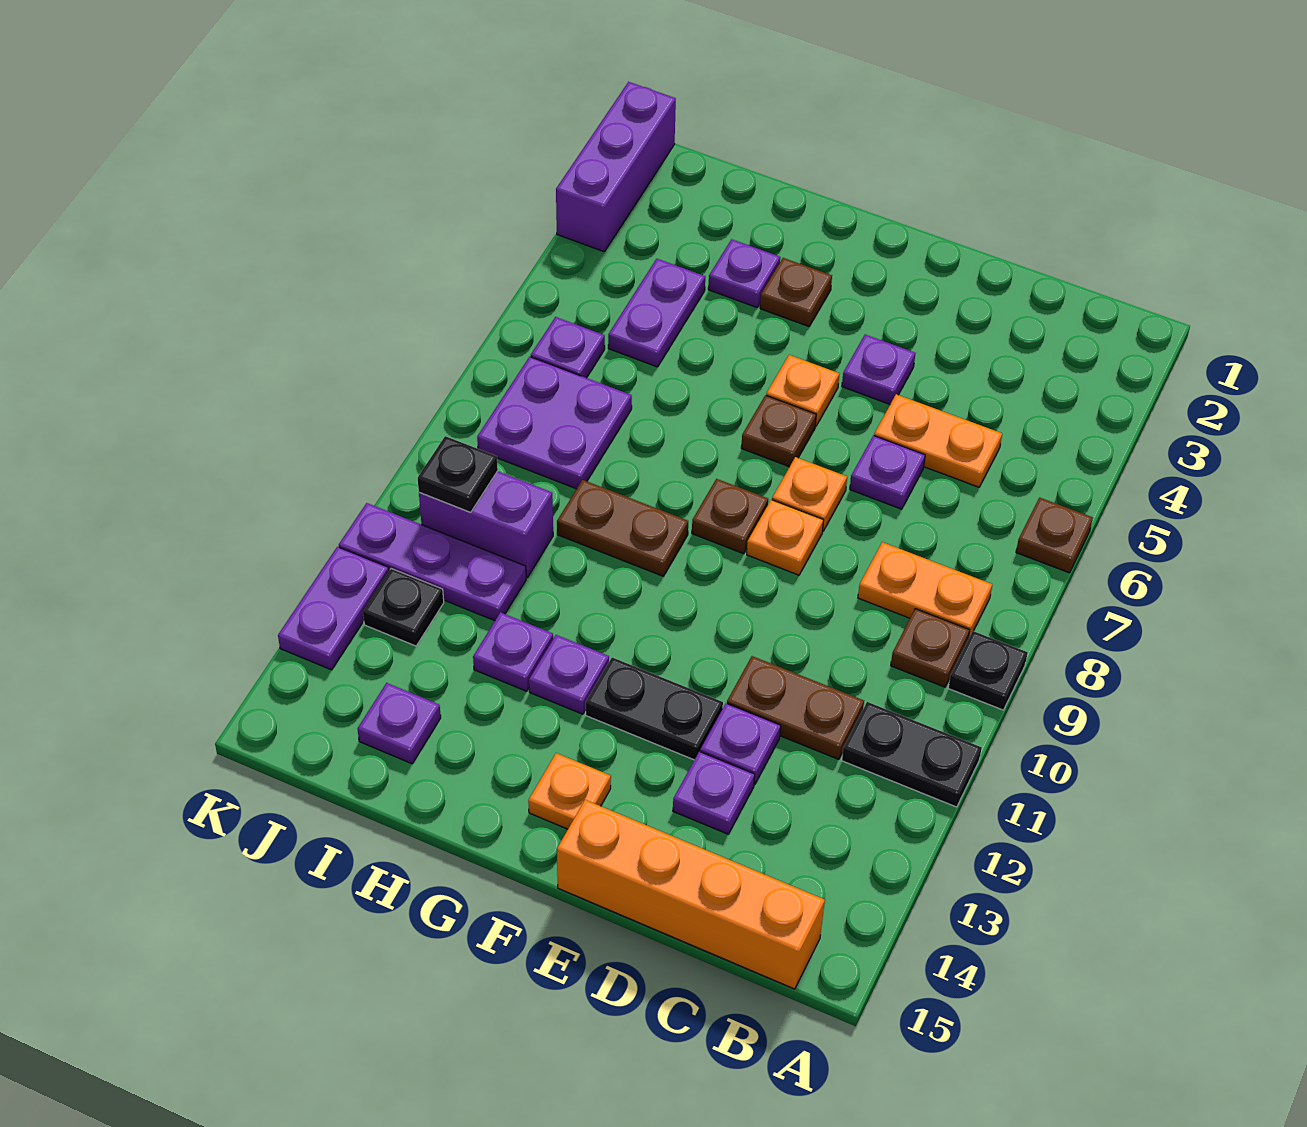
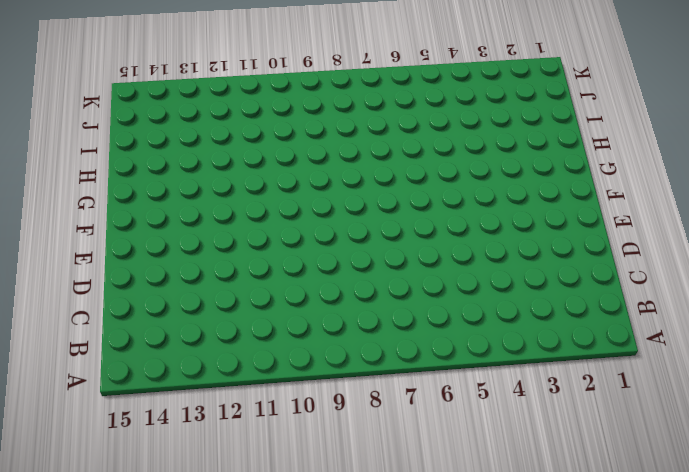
none -> brown plate A6 level 1
none -> black plate A9 level 1
none -> black plate A11:B11 level 1
none -> orange plate B8:C8 level 1

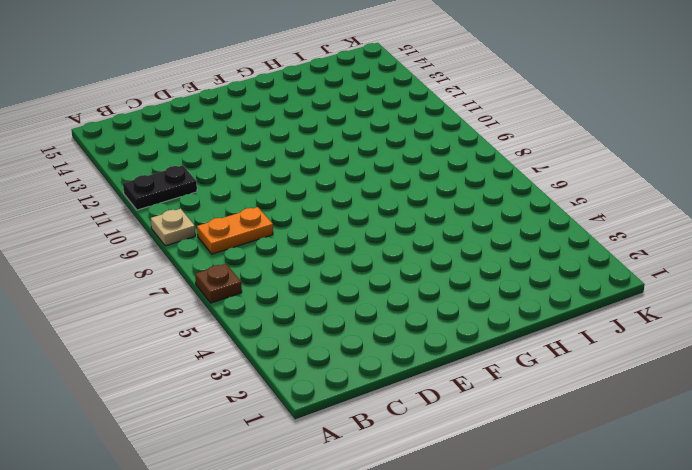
tan plate A9 level 1 -> black plate A9 level 1
none -> brown plate B9 level 1
none -> orange brick B15:E15 level 1
none -> orange plate C5:D5 level 1
none -> brown plate C11:D11 level 1

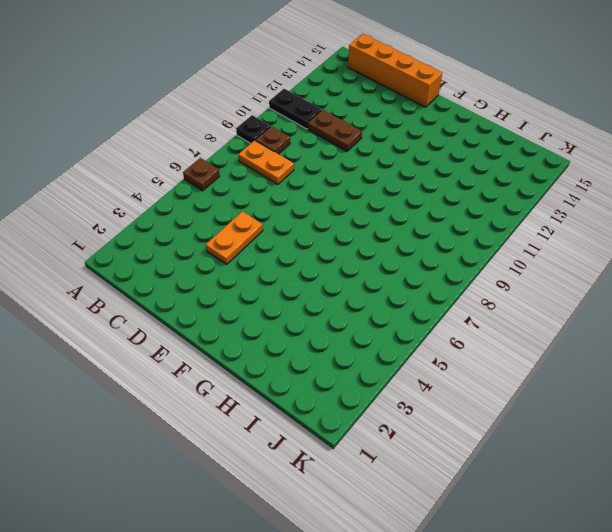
orange plate D4:D5 level 1 -> orange plate C5:D5 level 1
none -> purple plate D6 level 1
none -> purple plate D12 level 1
none -> purple plate D13 level 1
none -> purple plate E4 level 1

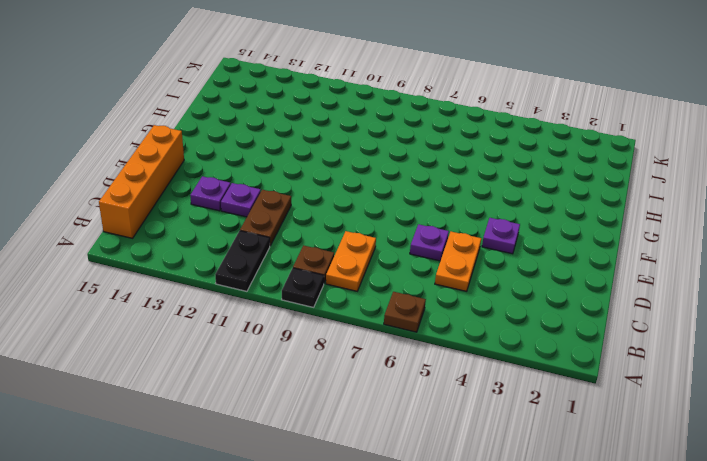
none -> orange plate E7 level 1
none -> orange plate E8 level 1
none -> black plate E12:F12 level 1
none -> orange plate F5 level 1

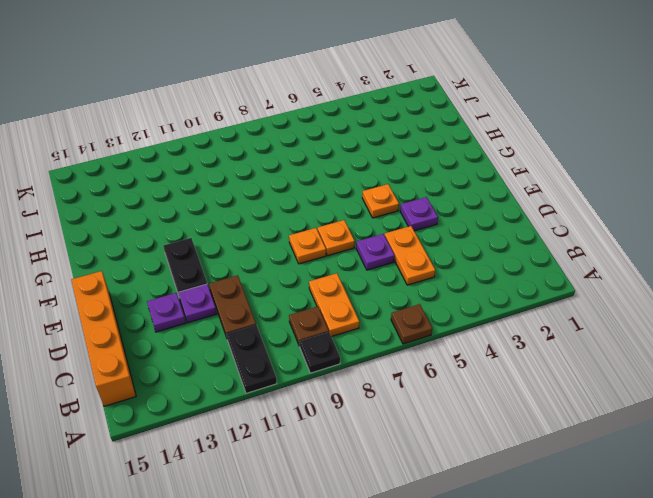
none -> brown plate F6 level 1
none -> brown plate F8 level 1
none -> orange plate F14 level 1
none -> brown plate G3 level 1

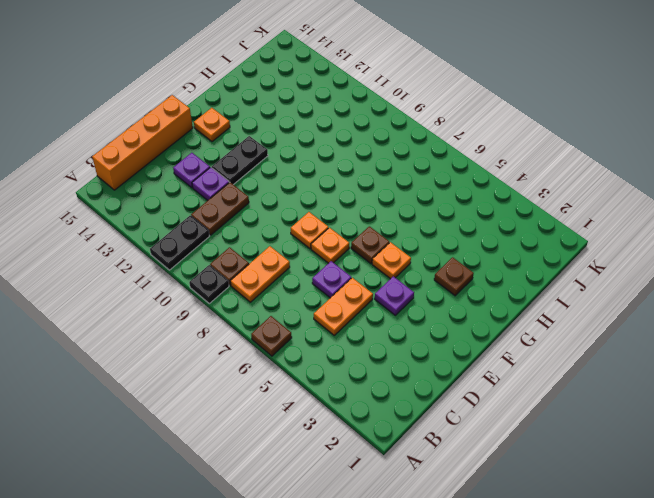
none -> brown plate F8 level 1
none -> brown plate G9:H9 level 1
none -> purple plate G12 level 1
none -> purple plate H3 level 1

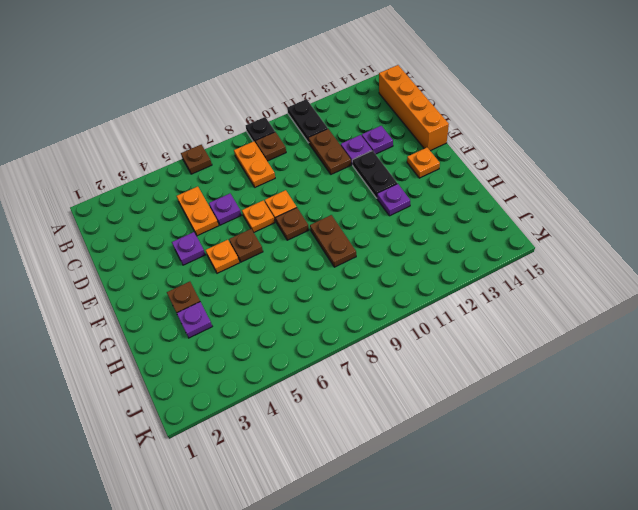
none -> purple plate H12 level 1
none -> purple plate I4:I5 level 1
none -> purple plate I7:J8 level 1
none -> purple brick I10:J10 level 1

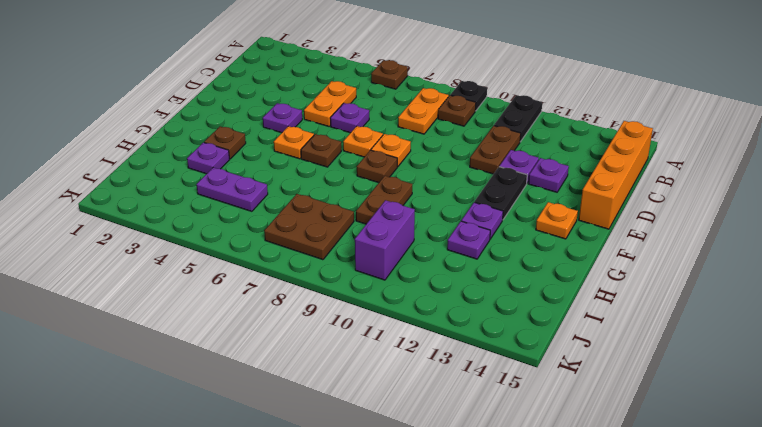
brown plate I7:J8 level 1 -> purple plate I7:J8 level 1
none -> purple plate I11:K11 level 1
none -> purple plate I14 level 1
none -> purple plate J6 level 1
none -> black plate J12 level 1

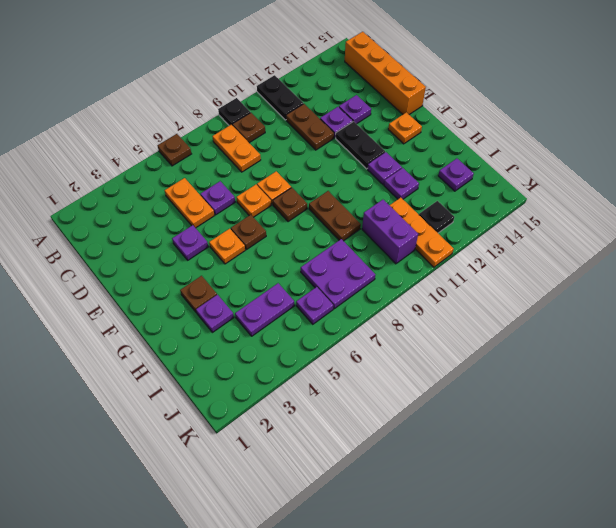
orange plate I11:K11 level 1 -> purple plate I11:K11 level 1
none -> purple brick K1:K3 level 1
none -> purple plate K12:K13 level 1
none -> black plate J10 level 2

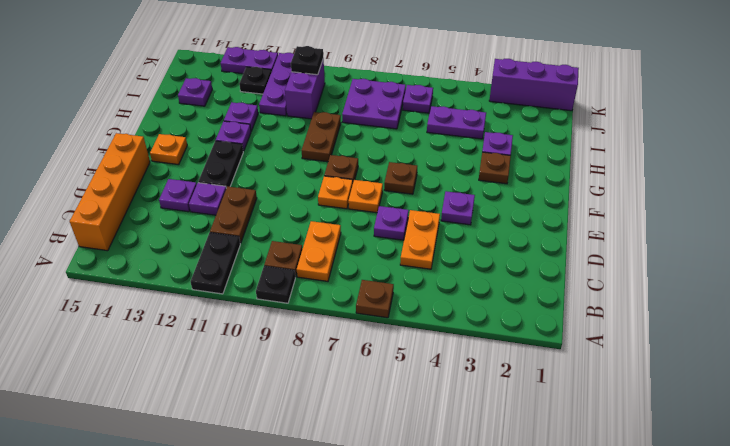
none -> orange plate F5 level 1

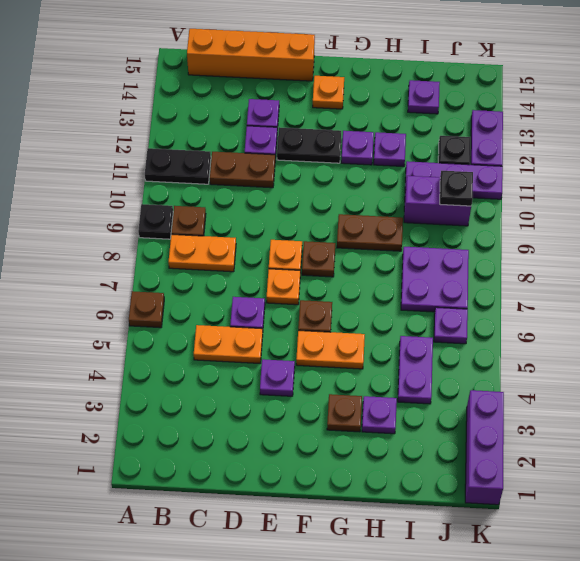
orange plate F5:G5 level 1 -> orange plate F5 level 1

